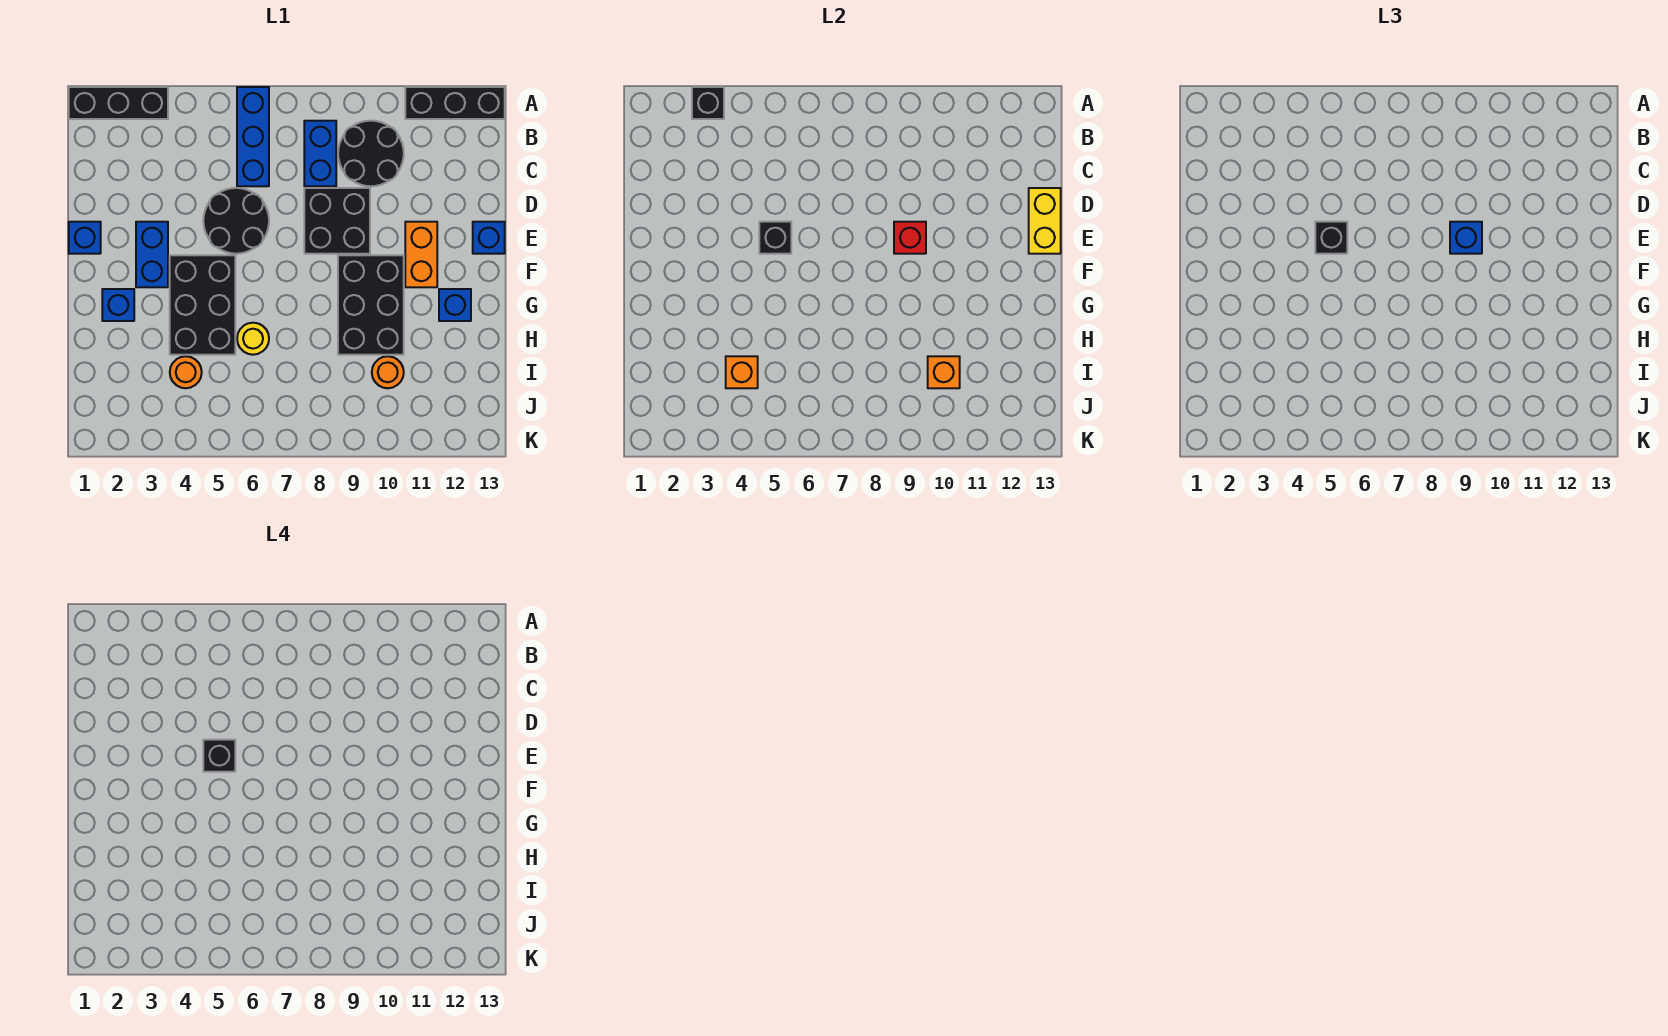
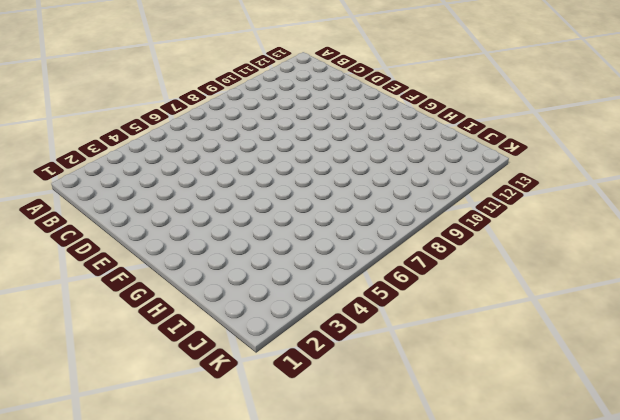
none -> black brick A1:A3 level 1
none -> blue brick A6:C6 level 1
none -> black brick A11:A13 level 1

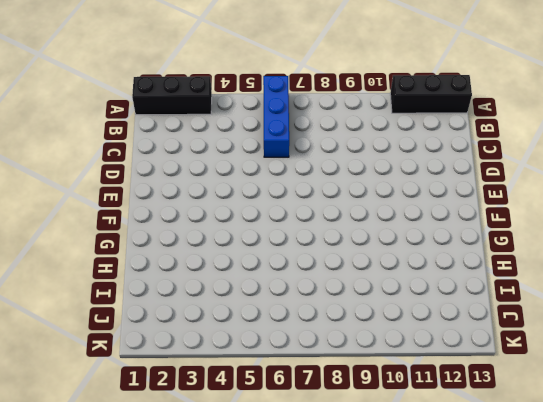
none -> blue brick B8:C8 level 1
none -> black round brick B9:C10 level 1
none -> black round brick D5:E6 level 1

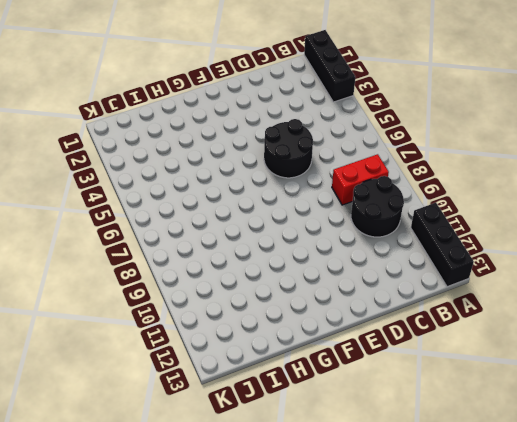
red brick B8:C8 level 1 -> blue brick B8:C8 level 1
none -> blue brick A6:C6 level 1
none -> black brick D8:E9 level 1
none -> blue brick E1 level 1

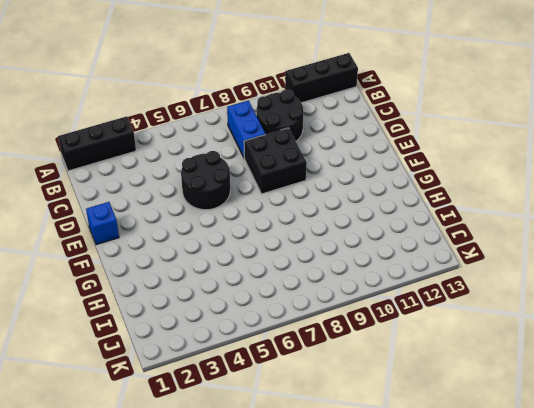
none -> blue brick A6:C6 level 1
none -> blue brick E3:F3 level 1
none -> orange brick E11:F11 level 1

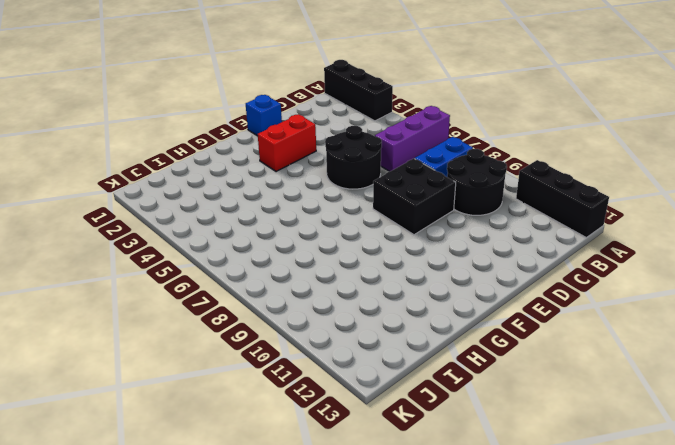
purple brick A6:C6 level 1 -> blue brick A6:C6 level 1
red brick E3:F3 level 1 -> blue brick E3:F3 level 1
none -> orange brick E11:F11 level 1
none -> blue brick E13 level 1
none -> black brick F4:H5 level 1

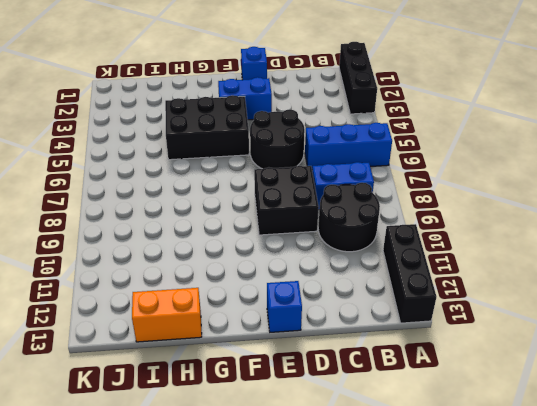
orange brick H13:I13 level 1 -> orange brick E11:F11 level 1
none -> black brick F9:H10 level 1
none -> blue brick G2 level 1
none -> blue brick G12 level 1

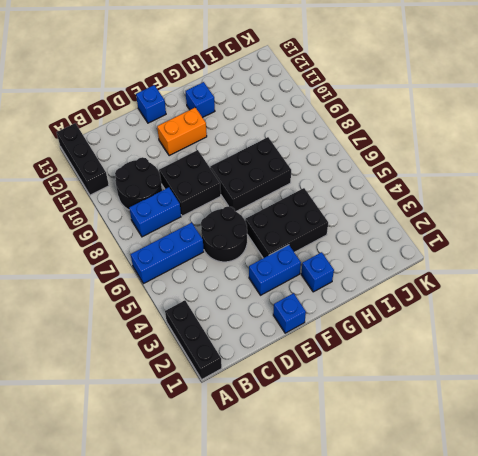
black brick F7:H8 level 1 -> black brick F9:H10 level 1
none -> yellow round brick H6 level 1
none -> orange round brick I4 level 1
none -> orange round brick I10 level 1

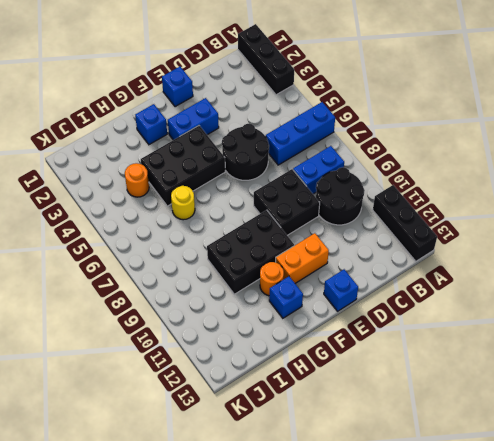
orange round brick G11 level 1 -> orange round brick I10 level 1
none -> black brick A3 level 2
none -> yellow brick D13:E13 level 2
none -> black brick E5 level 2

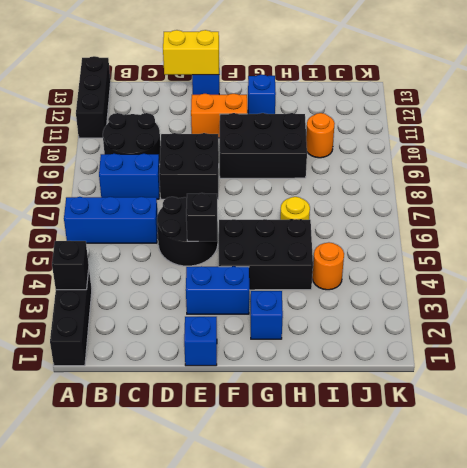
none -> red brick E9 level 2
none -> orange brick I4 level 2
none -> orange brick I10 level 2

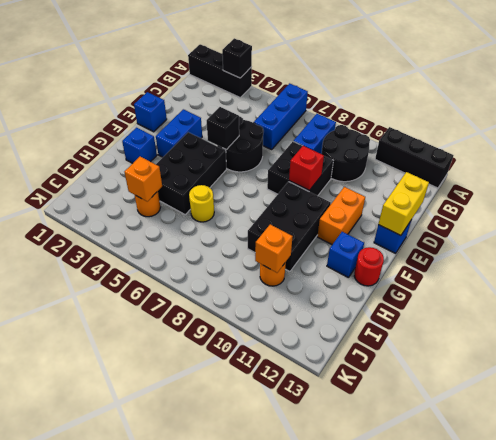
red round brick G13 level 1 -> none
none -> black brick E5 level 3
none -> blue brick E9 level 3
none -> black brick E5 level 4

